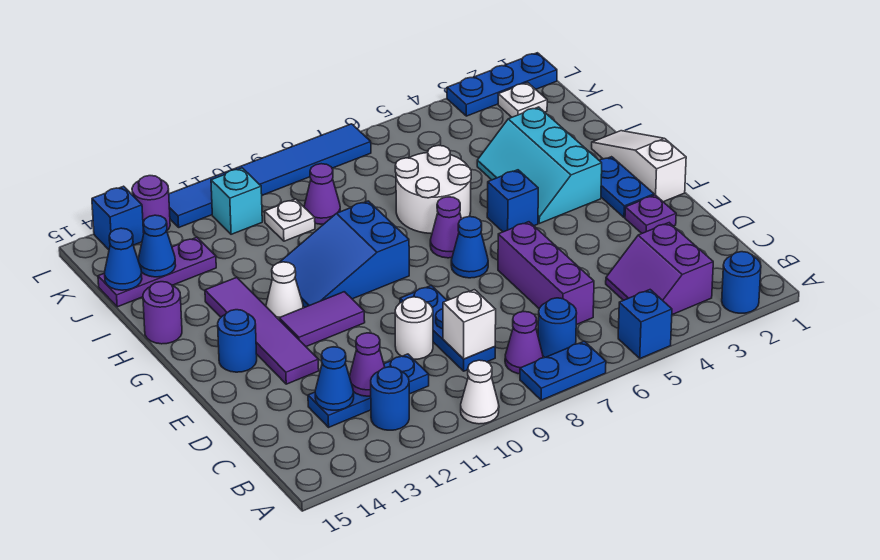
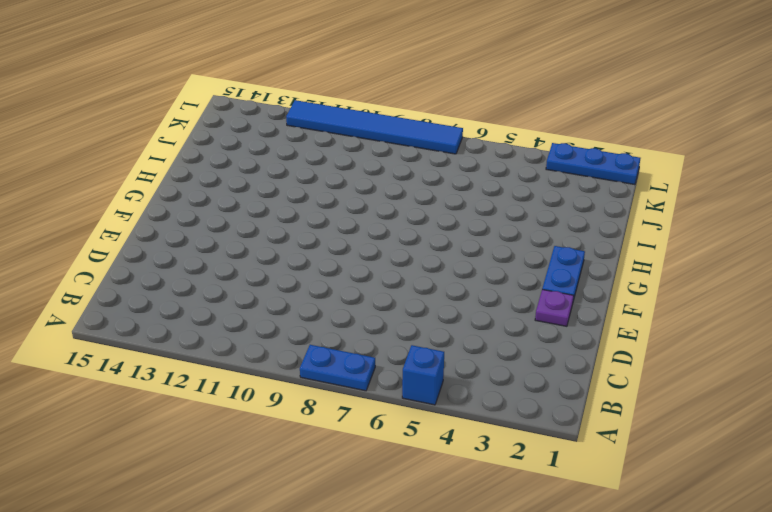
none -> blue round brick A2 level 1
none -> white cone A10 level 1
none -> purple slope B3:C4 level 1 top 3
none -> blue round brick B7 level 1

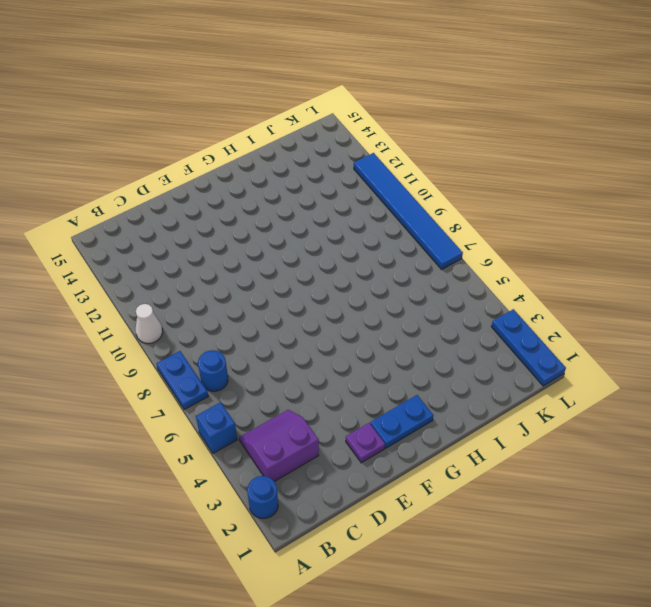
none -> purple cone B8 level 1
none -> blue round brick B12 level 1
none -> purple brick C6:E6 level 1
none -> blue plate C9:E9 level 1

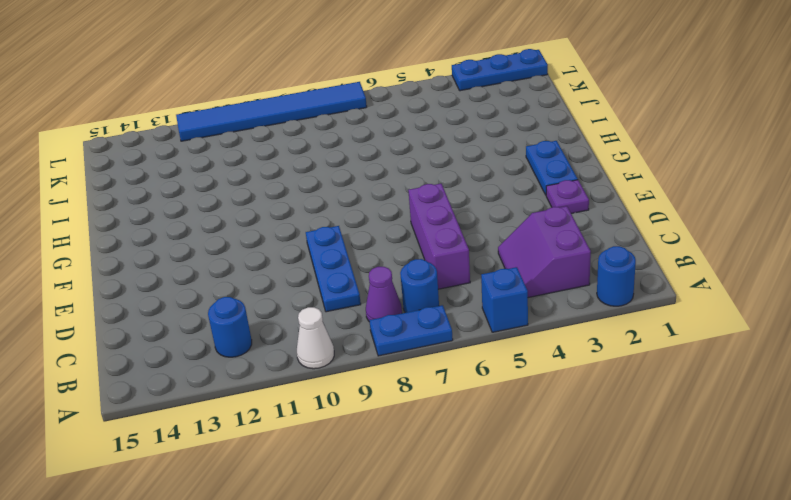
none -> blue plate C11:C13 level 1
none -> white round brick D10 level 1
none -> purple tile E13:H13 level 1
none -> white slope F1:H1 level 1 top F

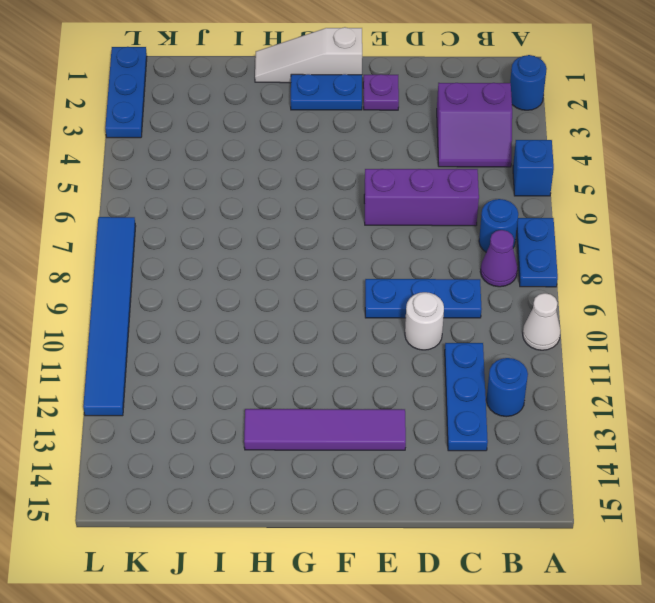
none -> blue cone F7 level 1
none -> purple tile F11:F12 level 1
none -> blue round brick F14 level 1
none -> cyan slope G3:I4 level 1 top 3

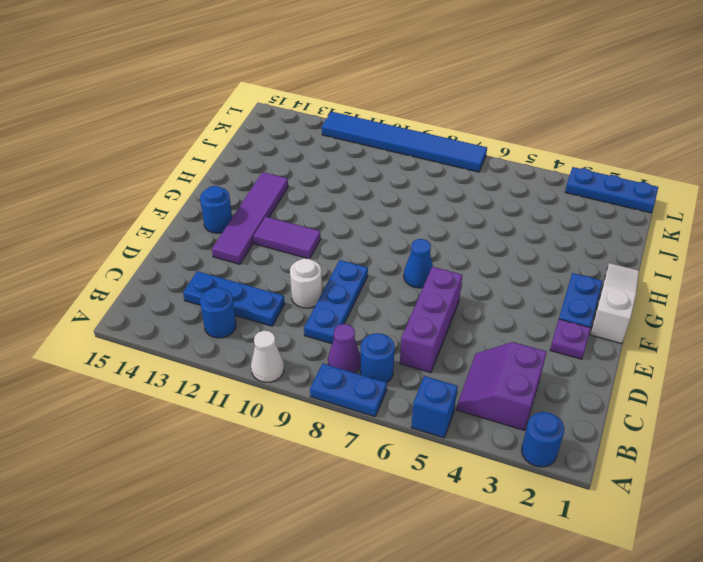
none -> cyan slope G3:I4 level 1 top 3
none -> blue brick G5 level 1
none -> purple cone G7 level 1
none -> blue slope G9:H11 level 1 top 9

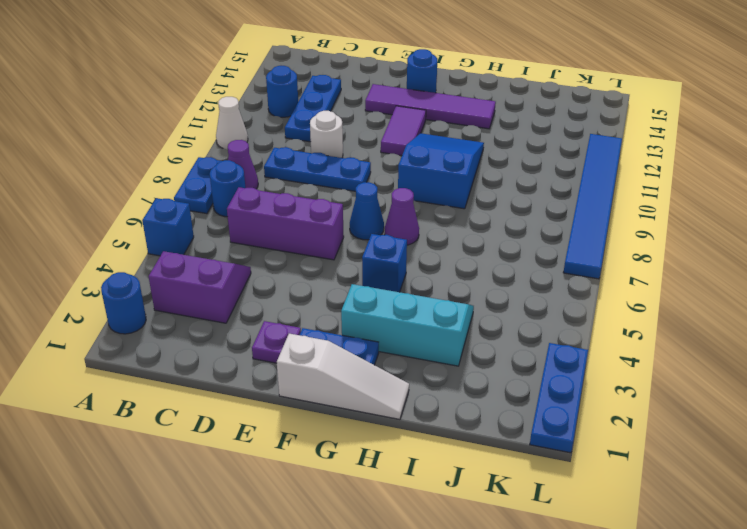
none -> white cone G12 level 1
none -> white round brick H6:I7 level 1
none -> purple round brick H15 level 1
none -> purple cone J9 level 1

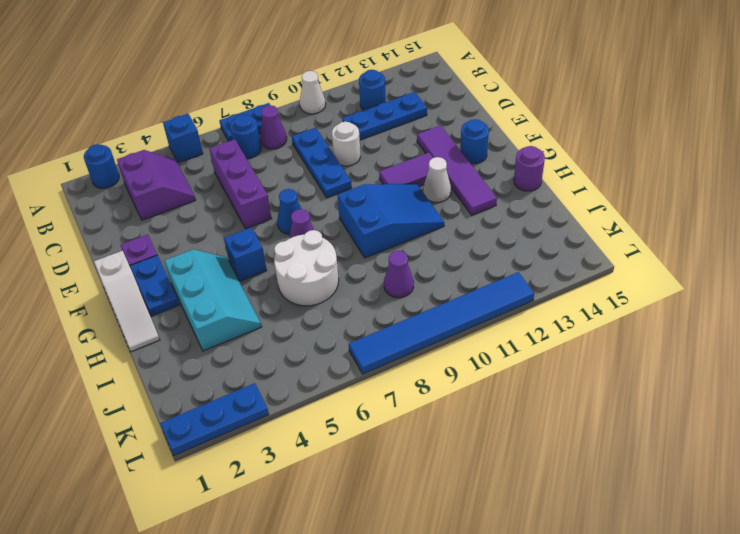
none -> white plate J10 level 1
none -> purple plate J13:J15 level 1
none -> white plate K2 level 1
none -> cyan brick K11 level 1

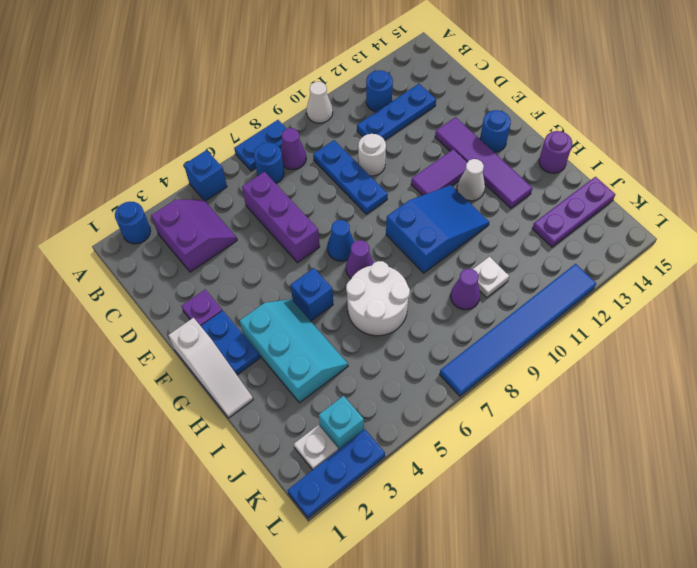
cyan brick K3 level 1 -> cyan brick K11 level 1
none -> purple round brick L13 level 1
none -> blue brick L14 level 1
none -> white brick C9 level 2
none -> purple cone C12 level 2

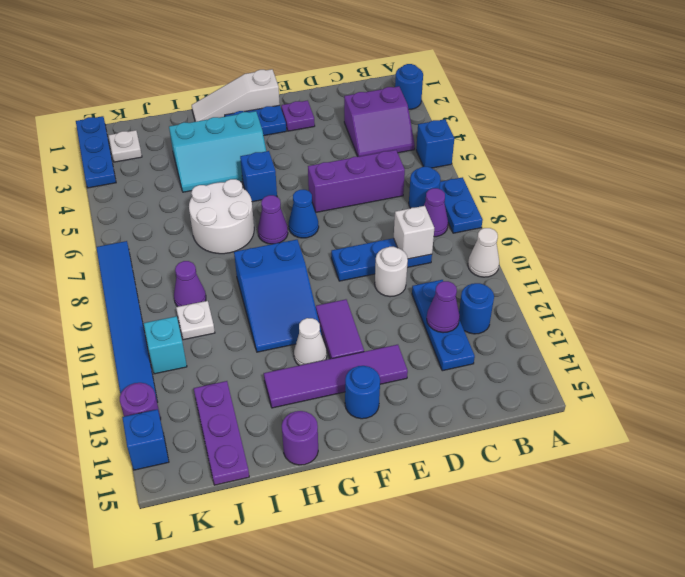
none -> blue cone C13 level 2
none -> blue cone J14 level 2
none -> blue cone J15 level 2

